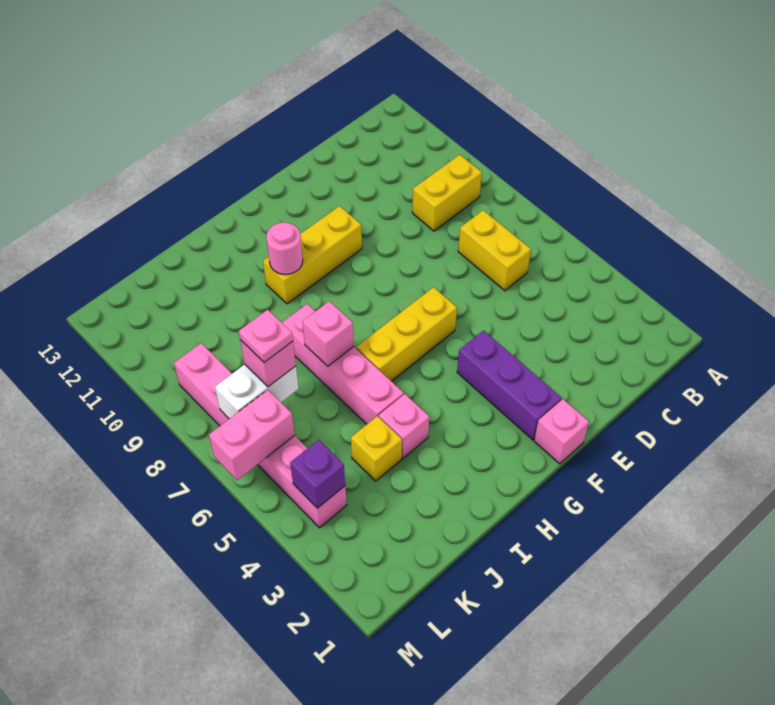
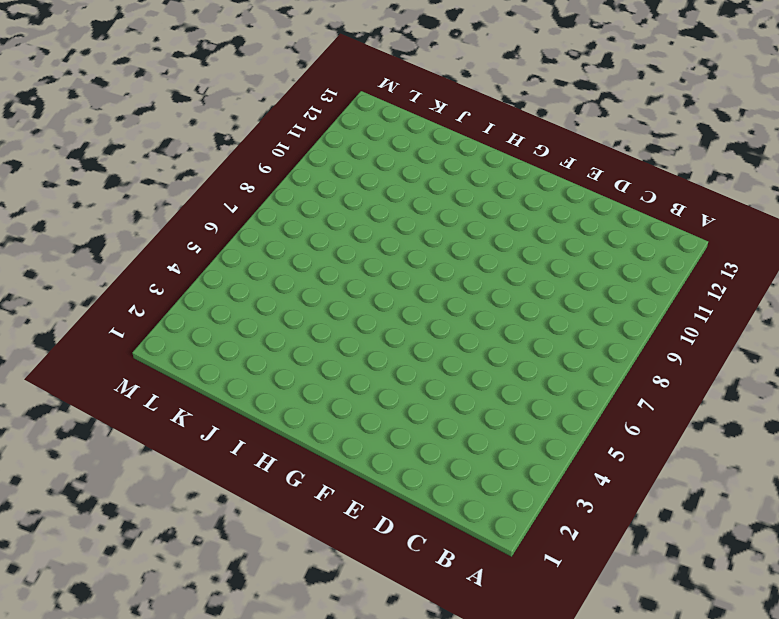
none -> yellow brick B9:C9 level 1
none -> yellow brick C6:C7 level 1
none -> pink brick F1 level 1

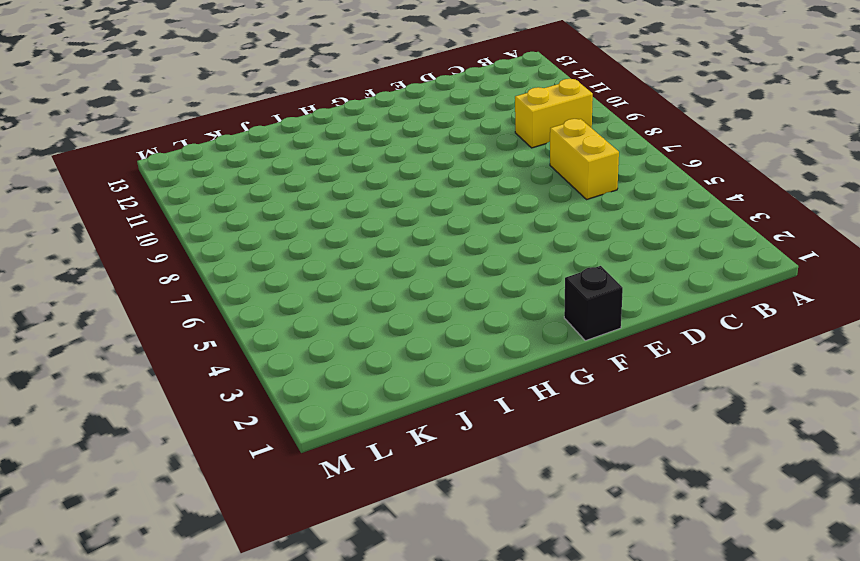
black brick F1 level 1 -> pink brick F1 level 1
none -> purple brick F2:F4 level 1
none -> yellow brick F6:H6 level 1
none -> yellow brick F10:H10 level 1

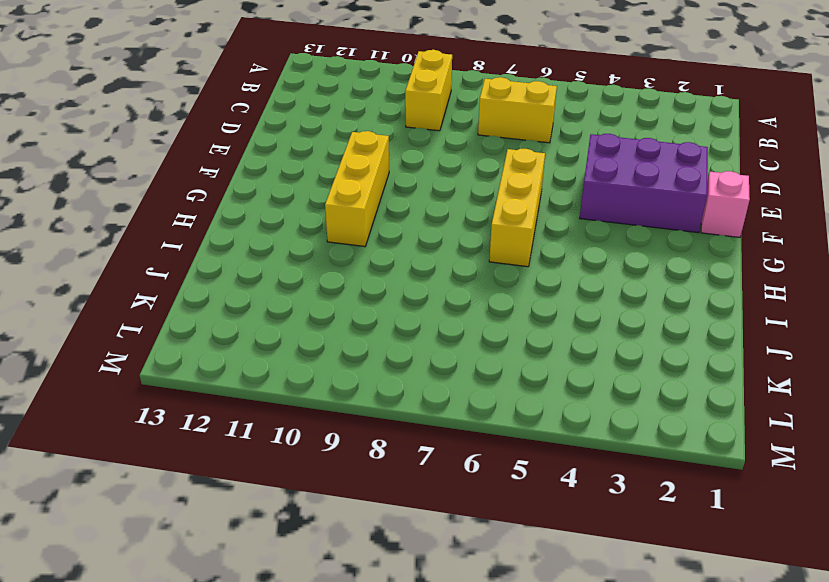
purple brick E2:F4 level 1 -> purple brick F2:F4 level 1
none -> pink brick I4 level 1
none -> pink brick I5:I8 level 1
none -> yellow brick J4 level 1

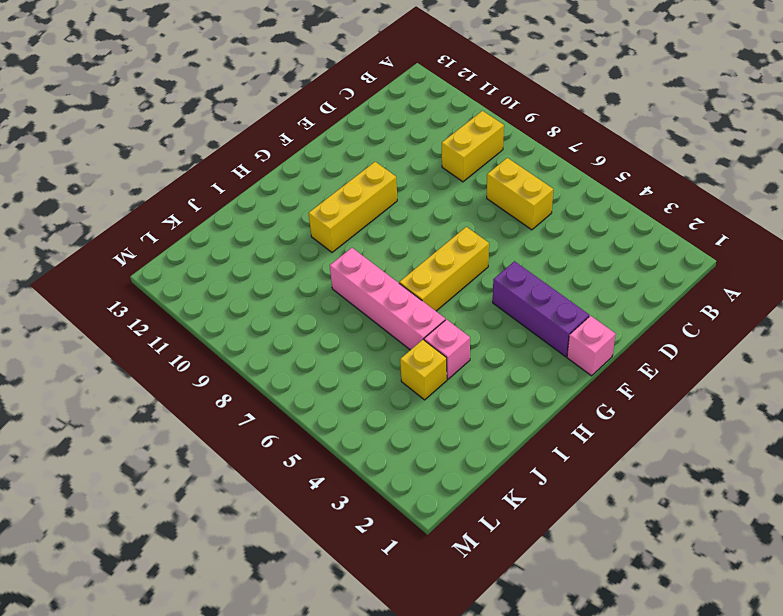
none -> pink brick L4:L9 level 1
none -> pink round brick H10 level 2
none -> pink brick I7 level 2

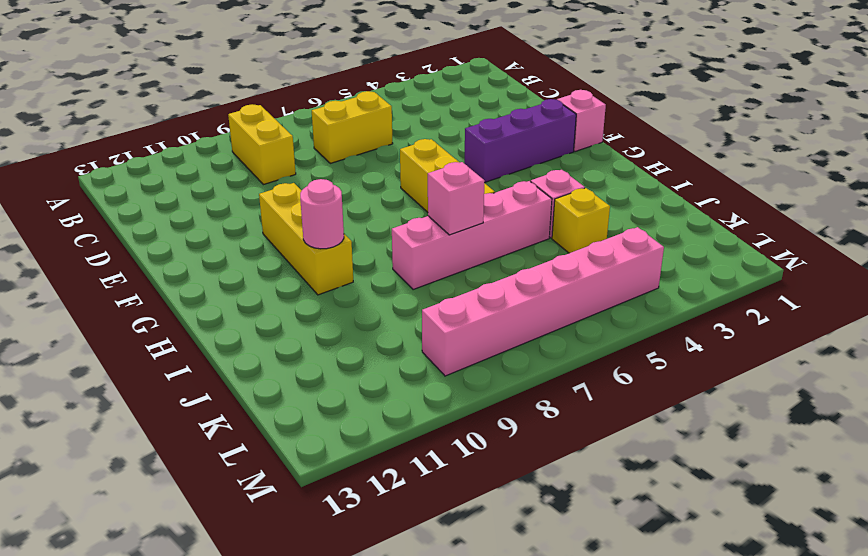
none -> white brick K7:L7 level 2
none -> purple brick L4 level 2
none -> pink brick L6:M6 level 2

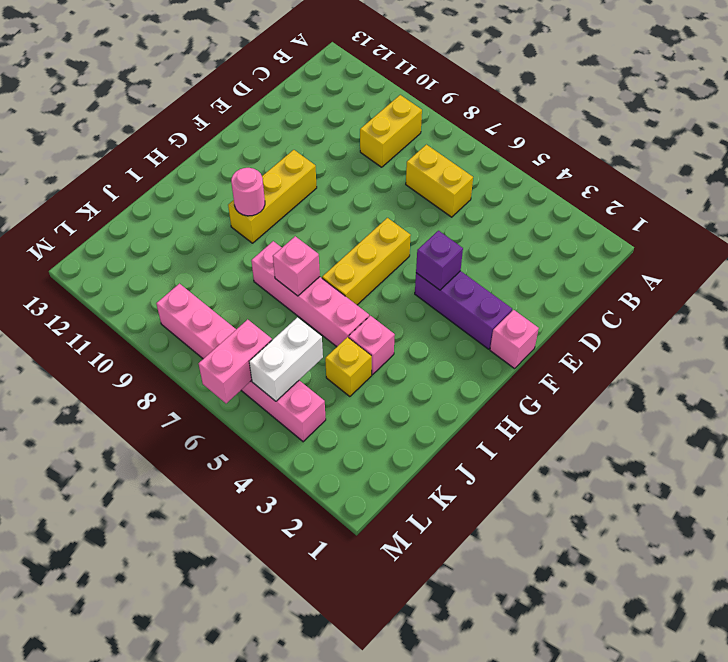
purple brick F4 level 2 -> purple brick L4 level 2
white brick K5:L5 level 2 -> white brick K7:L7 level 2
none -> pink brick K7 level 3
none -> pink plate K7 level 4

